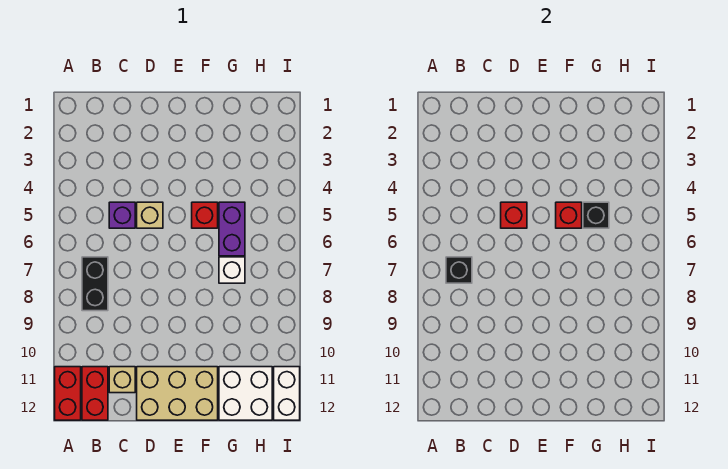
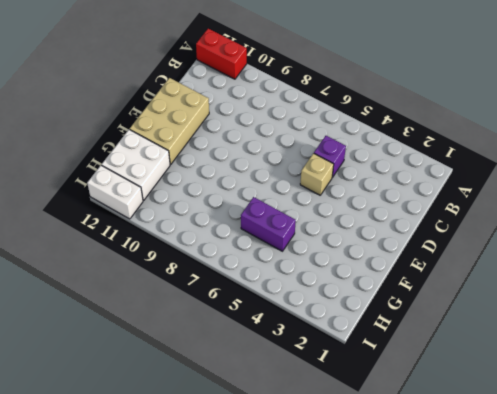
none -> black brick B7:B8 level 1
none -> red brick B11:B12 level 1
none -> tan brick C11 level 1

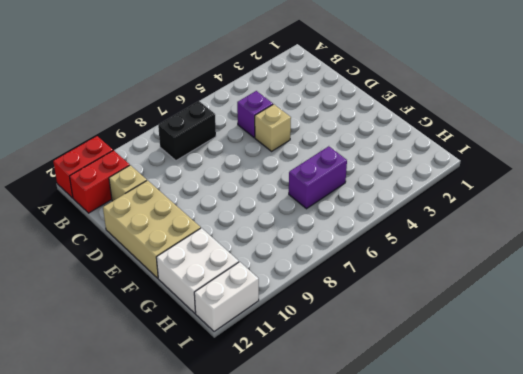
none -> red brick F5 level 1
none -> white brick G7 level 1
none -> black brick B7 level 2

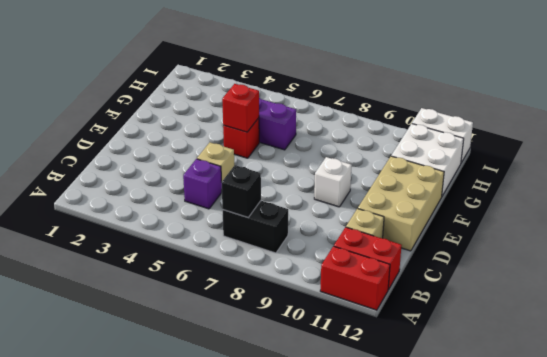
white brick E9 level 1 -> white brick G7 level 1
none -> red brick D5 level 2
none -> black brick G5 level 2

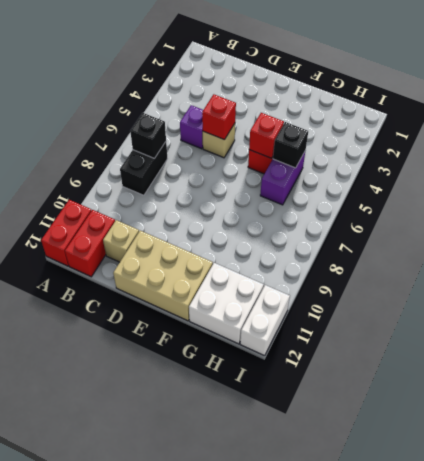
none -> white brick G7 level 1

